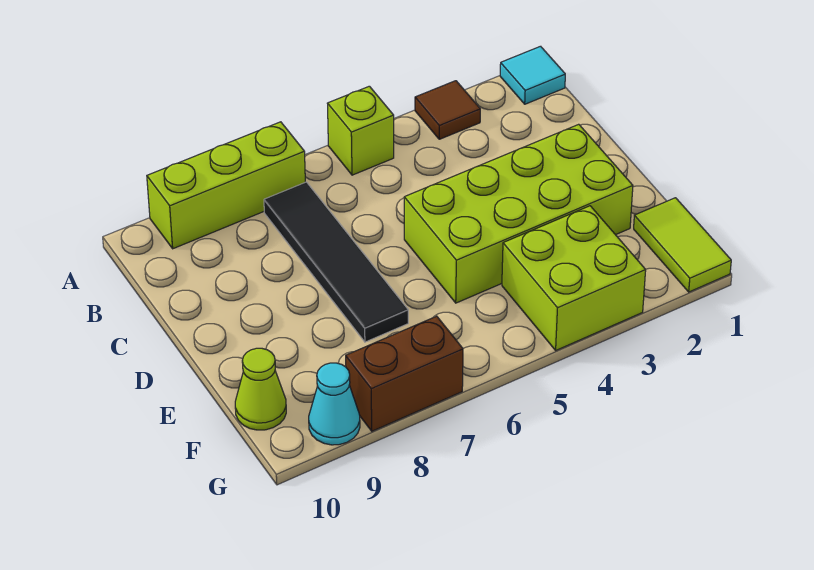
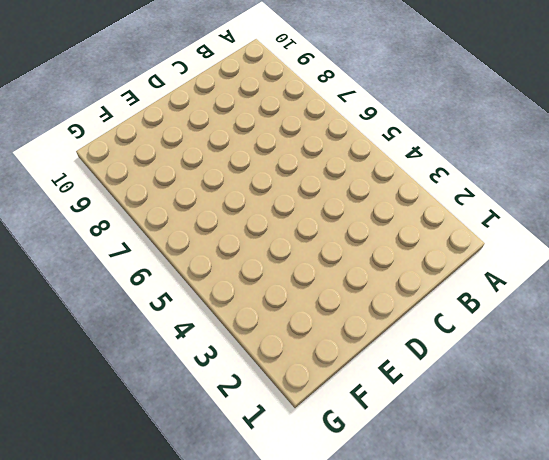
none -> cyan tile A1 level 1
none -> brown tile A3 level 1

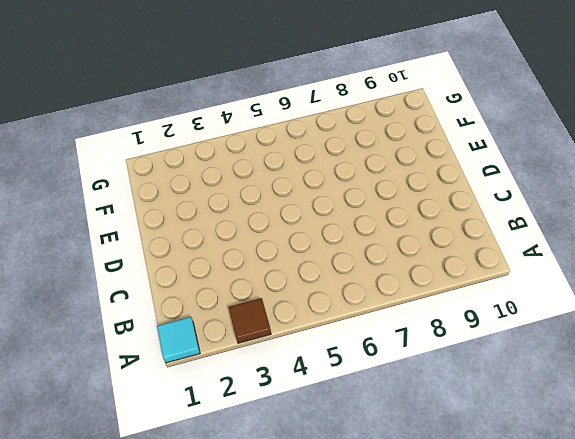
none -> lime brick A5 level 1
none -> lime brick A7:A9 level 1

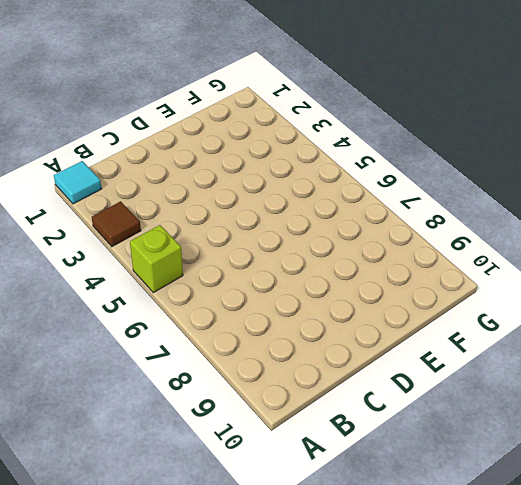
none -> lime brick A7:A9 level 1
none -> black tile B7:E7 level 1

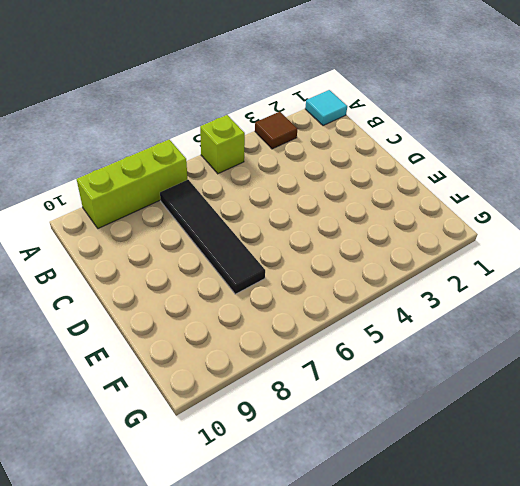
none -> lime brick D2:E5 level 1
none -> lime tile F1:G1 level 1

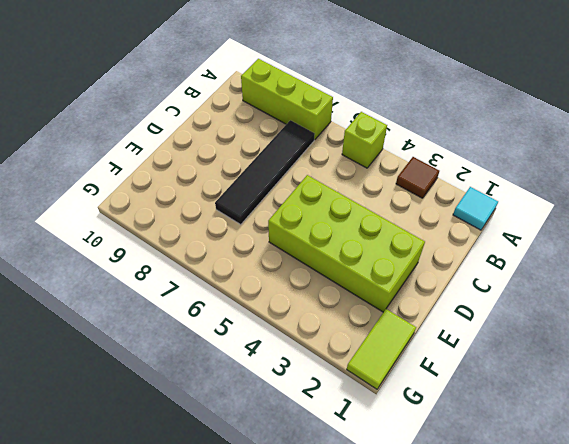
none -> lime brick F3:G4 level 1
none -> lime cone F10 level 1

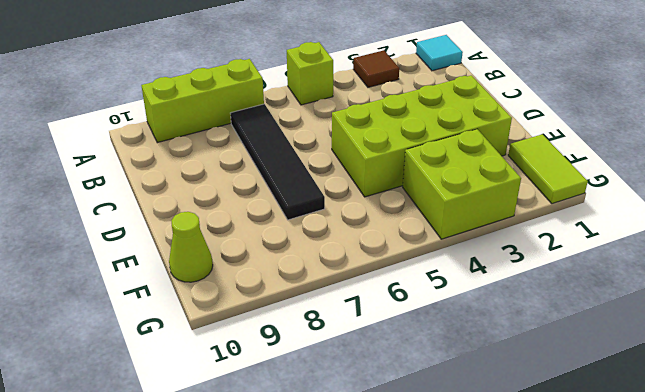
none -> brown brick G7:G8 level 1
none -> cyan cone G9 level 1

